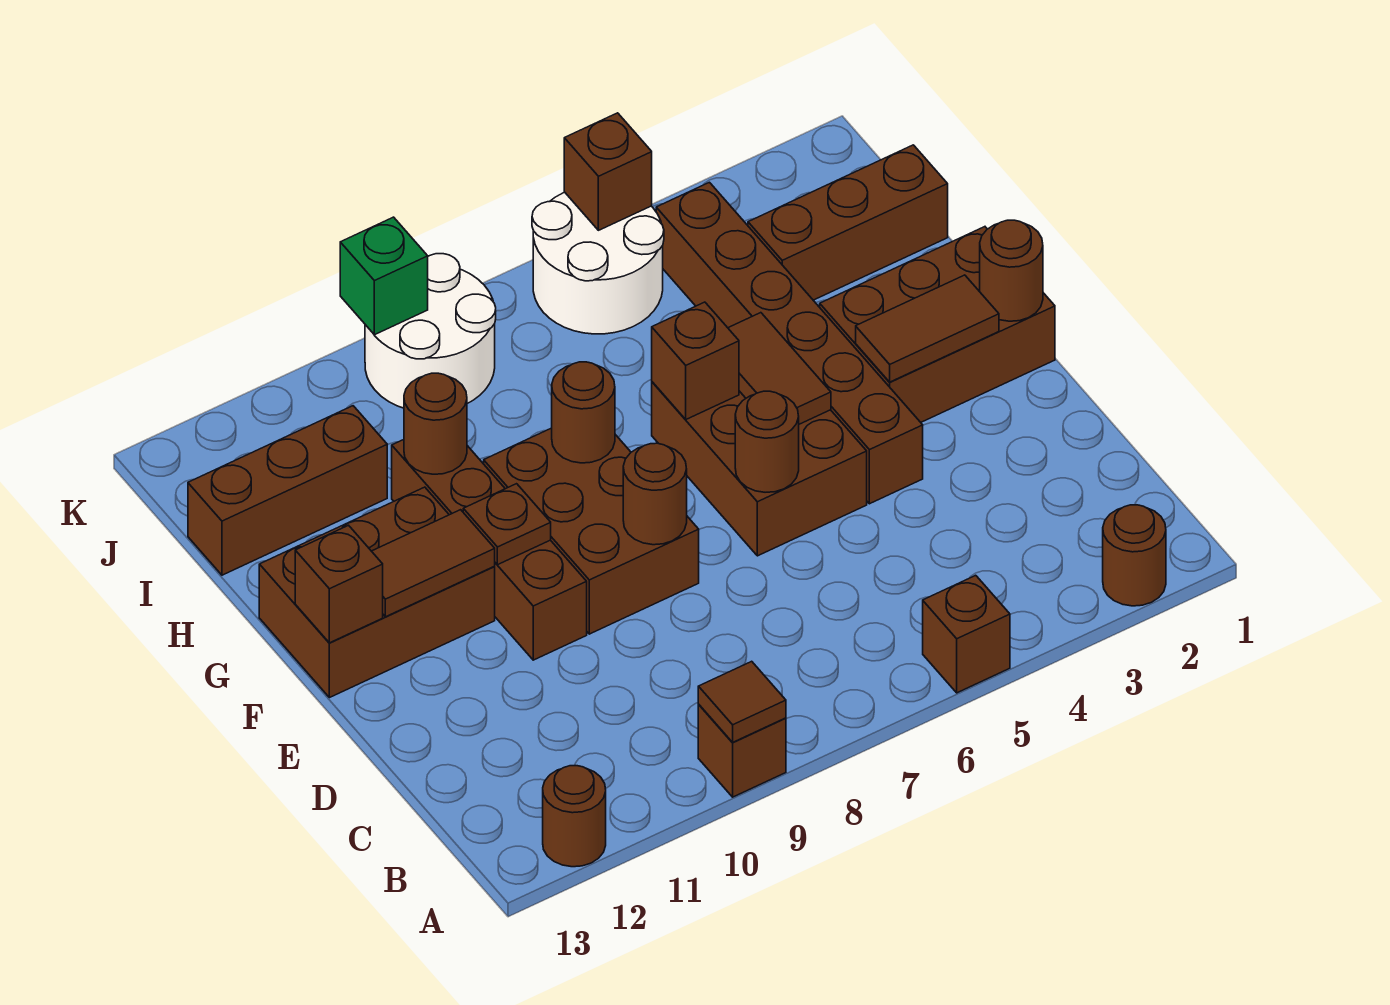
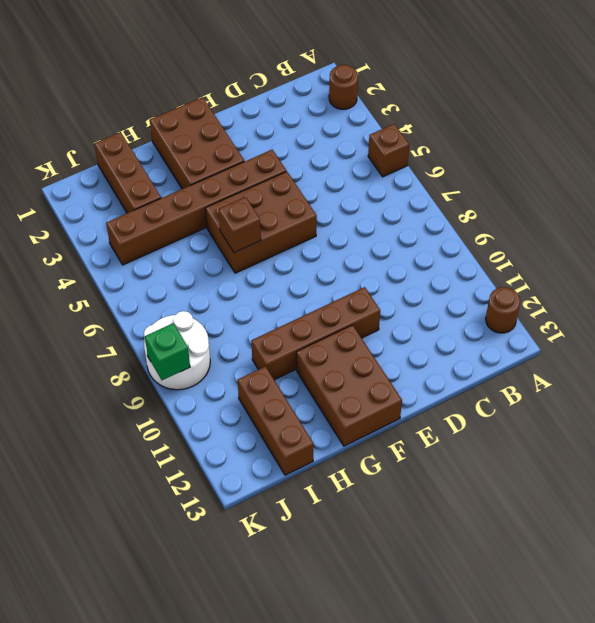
none -> brown brick A9 level 1
none -> brown brick E8:G9 level 1
none -> white round brick J5:K6 level 1

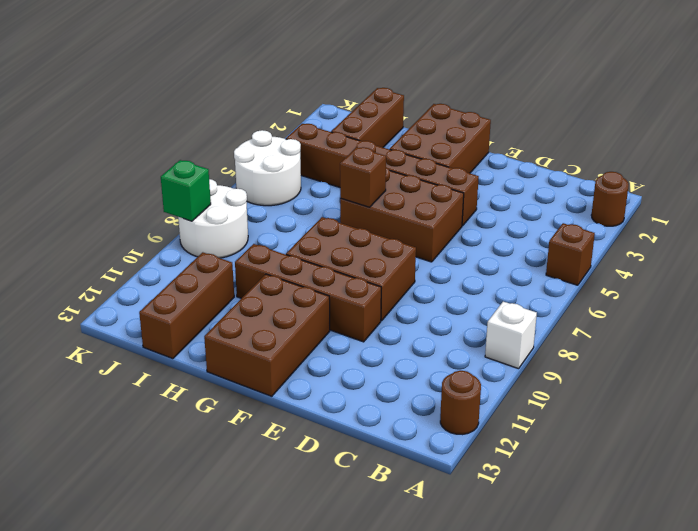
white brick A9 level 1 -> brown brick A9 level 1
none -> brown tile A9 level 2
none -> brown round brick E6 level 2
none -> brown round brick E8 level 2

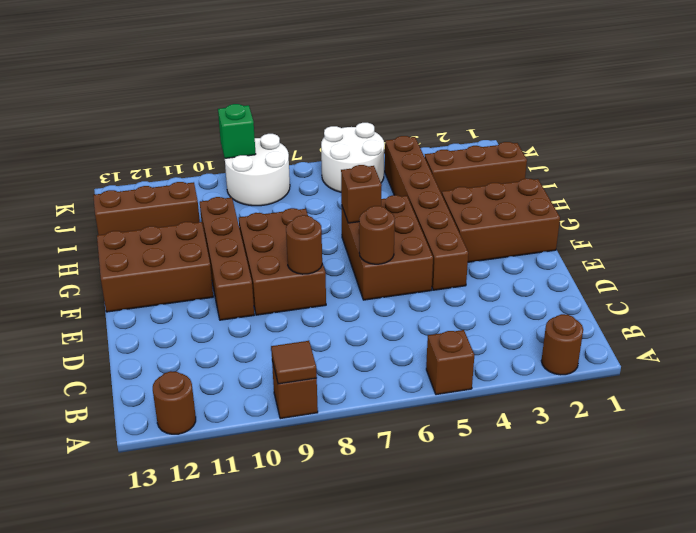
none -> brown round brick F1 level 2
none -> brown tile F2:F3 level 2
none -> brown tile F5:G5 level 2

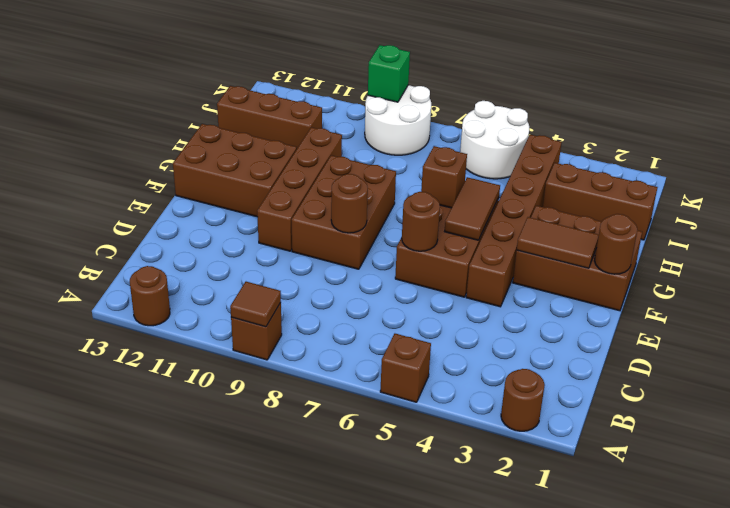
none -> brown plate F10 level 2
none -> brown tile F11:F12 level 2
none -> brown brick F13 level 2

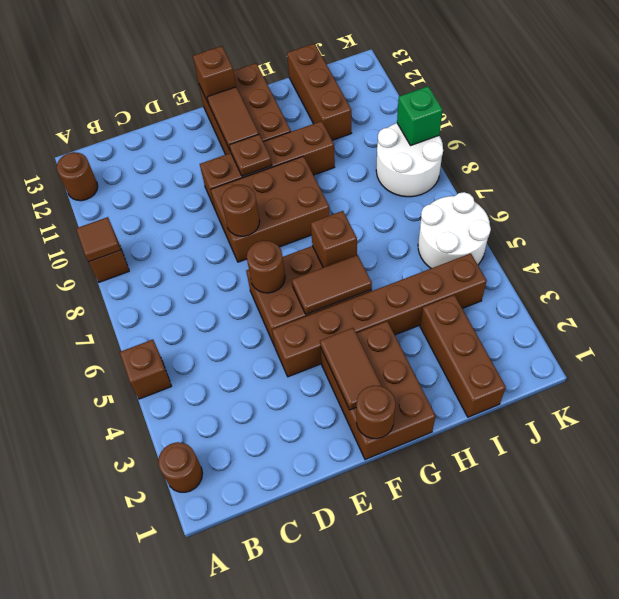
none -> brown round brick G8 level 2
none -> brown round brick H10 level 2
none -> brown brick K5 level 2

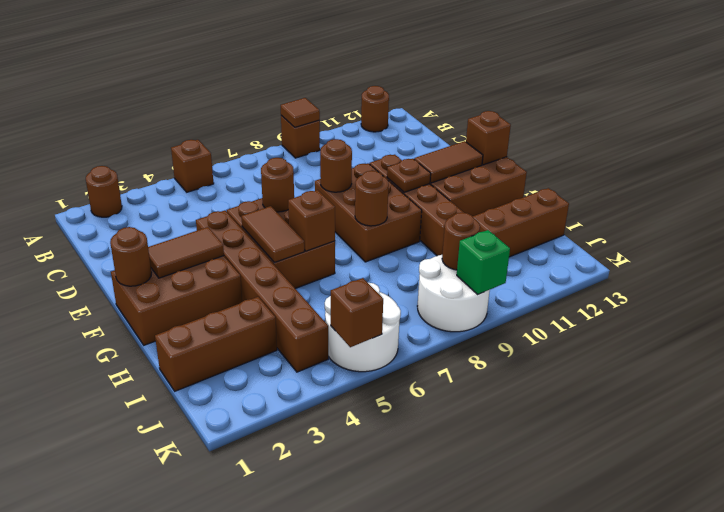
brown round brick J9 level 2 -> brown round brick H10 level 2

